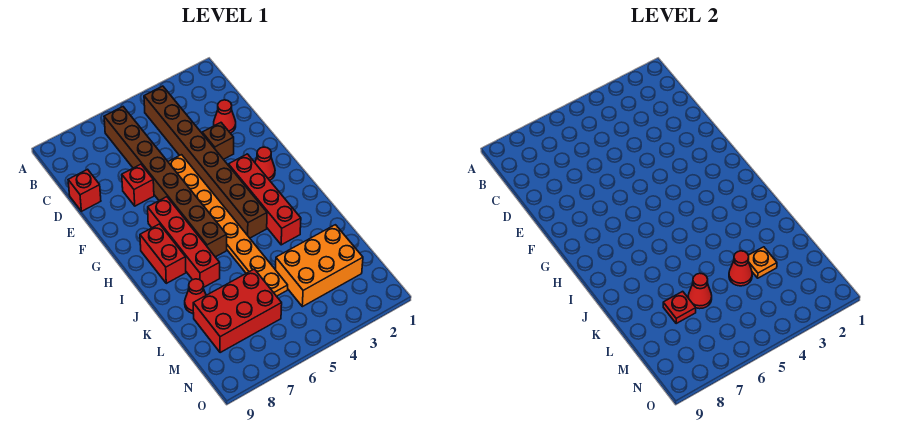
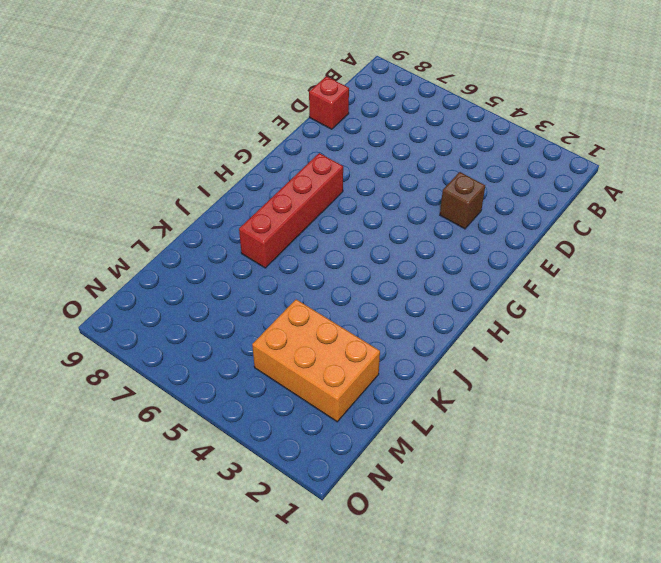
none -> brown brick B4:I4 level 1
none -> brown brick B6:I6 level 1
none -> red cone D2 level 1

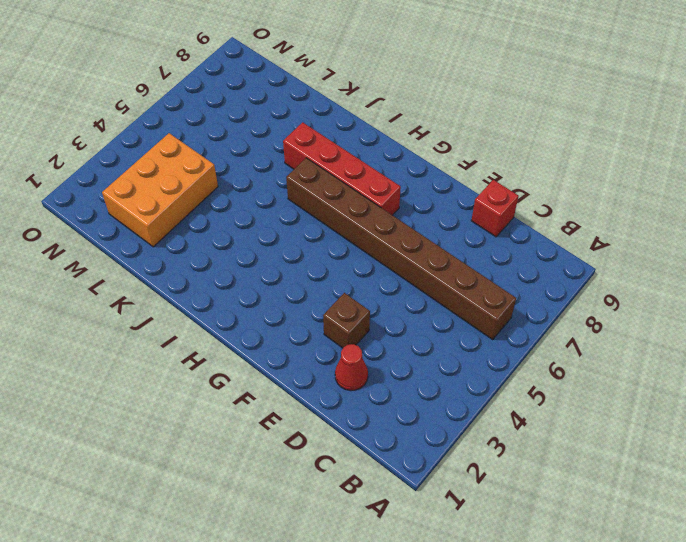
none -> brown brick B4:I4 level 1
none -> orange plate E5:L5 level 1
none -> red brick E7 level 1

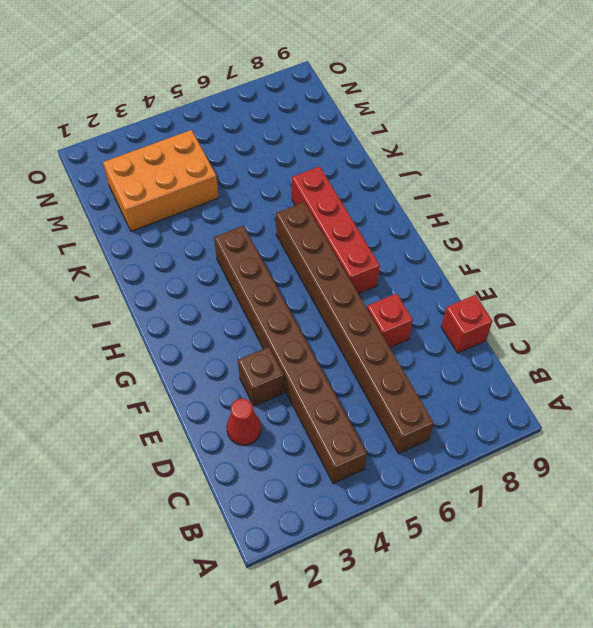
none -> orange plate E5:L5 level 1
none -> red cone G2 level 1
none -> red brick G3:J3 level 1

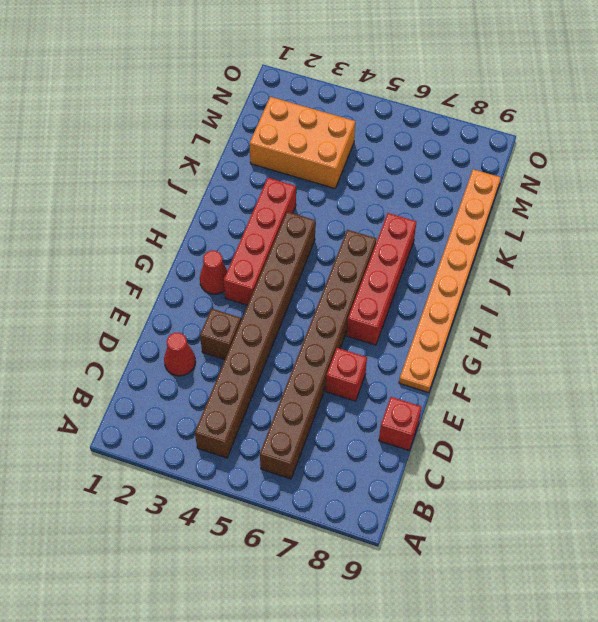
orange plate F9:M9 level 1 -> orange plate E5:L5 level 1
none -> red brick H8:I8 level 1
none -> red cone K8 level 1
none -> red brick L6:M8 level 1

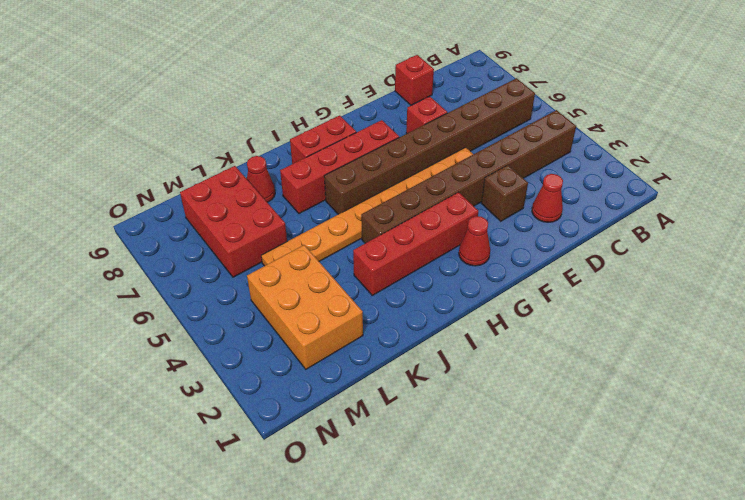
none -> orange plate L3 level 2
none -> red cone L4 level 2
none -> red cone L6 level 2

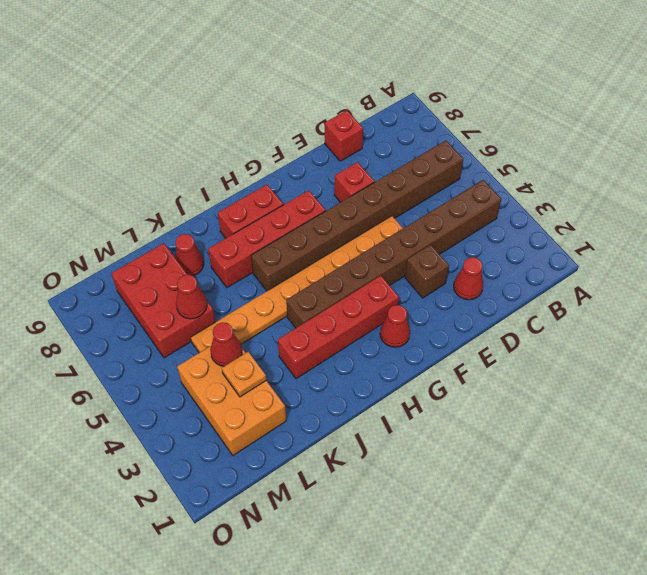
none -> red plate L7 level 2

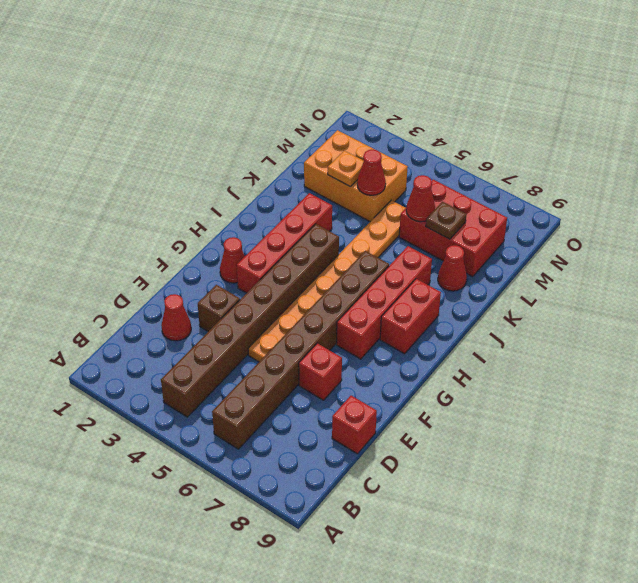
brown plate L7 level 2 -> red plate L7 level 2

